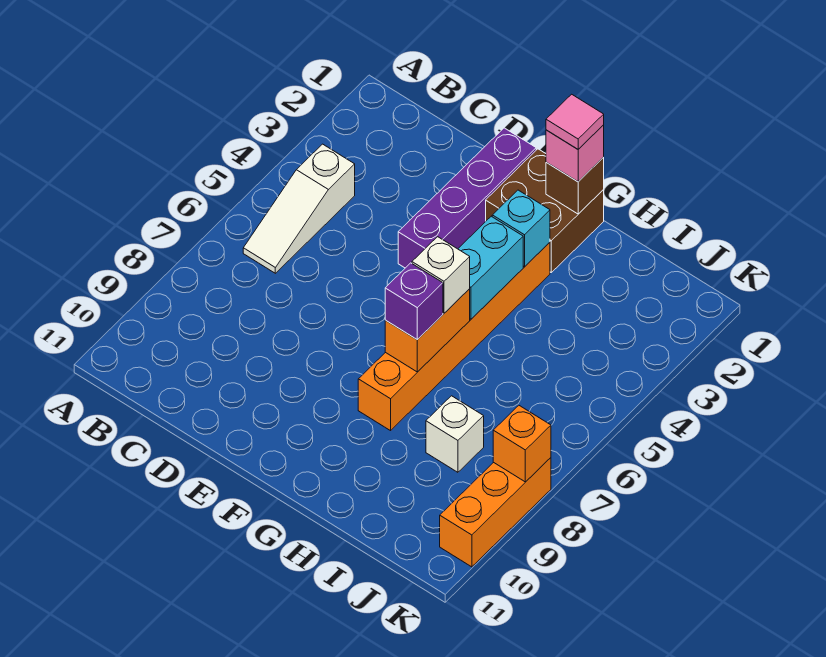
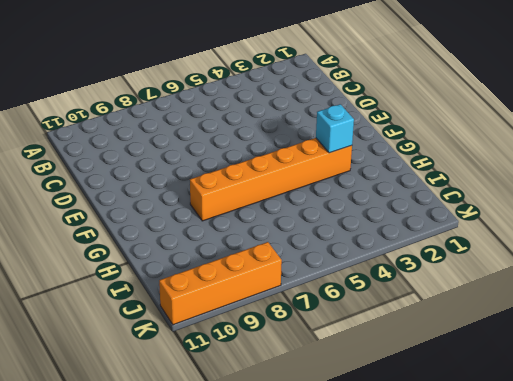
orange brick K8:K11 level 1 -> orange brick K8:K10 level 1
none -> white slope B4:B6 level 1 top 4
none -> purple brick E1:E4 level 1
none -> brown brick F1:G2 level 1

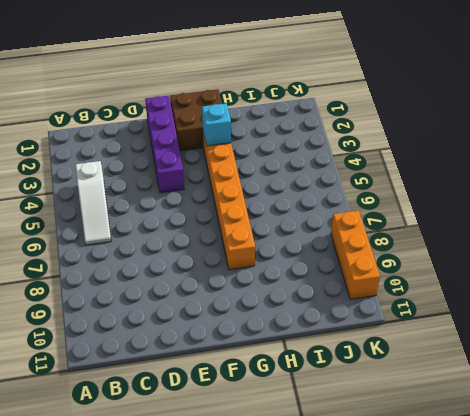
none -> white brick I8 level 1
none -> brown brick G1 level 2
none -> cyan brick G4:G5 level 2

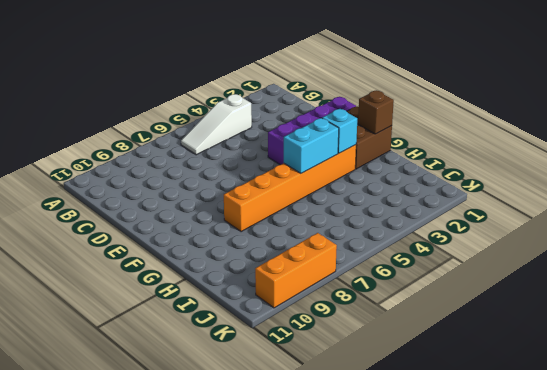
none -> white brick I8 level 1
none -> orange brick G6:G7 level 2
none -> orange brick K8 level 2

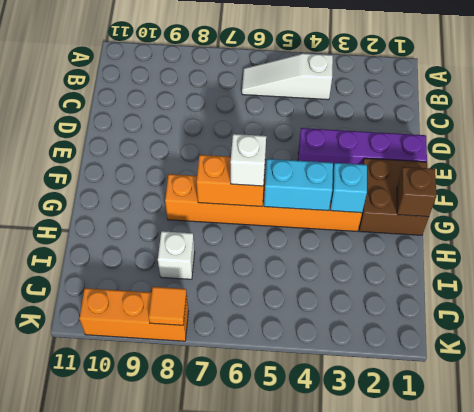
orange tile K8 level 2 -> orange brick K8 level 2
none -> pink brick G1 level 3
none -> purple brick G7 level 3
none -> pink tile G1 level 4

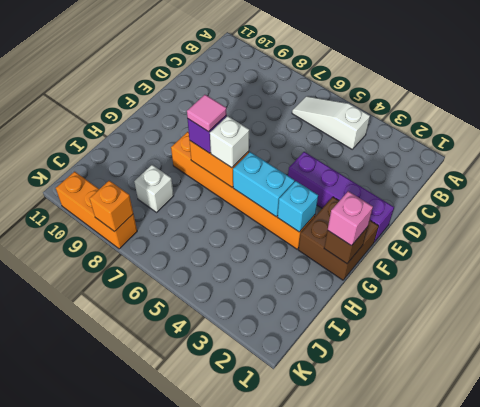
pink tile G7 level 4 -> pink tile G1 level 4

